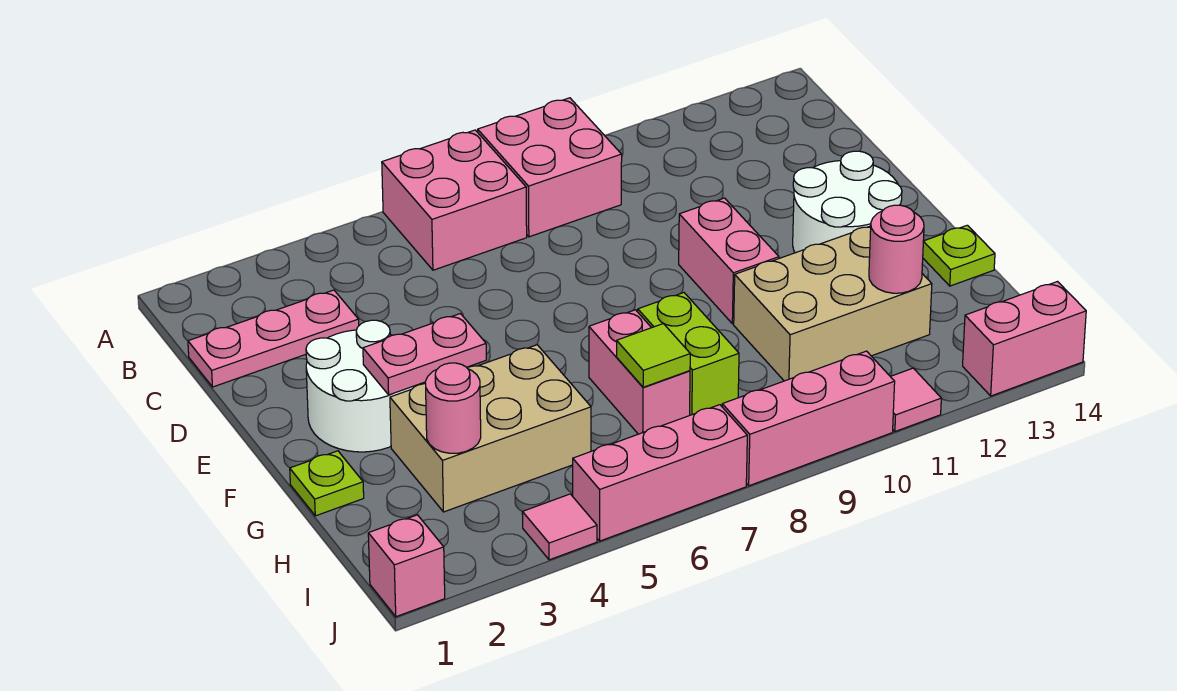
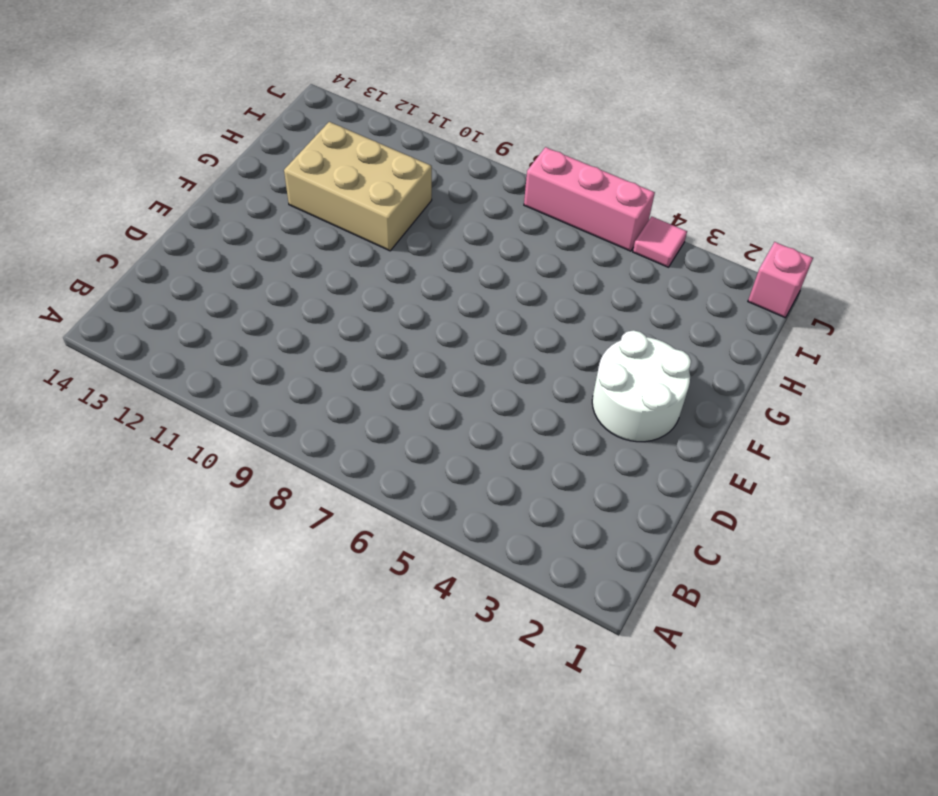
none -> pink brick A6:B7 level 1
none -> pink brick A8:B9 level 1
none -> pink plate C1:C3 level 1

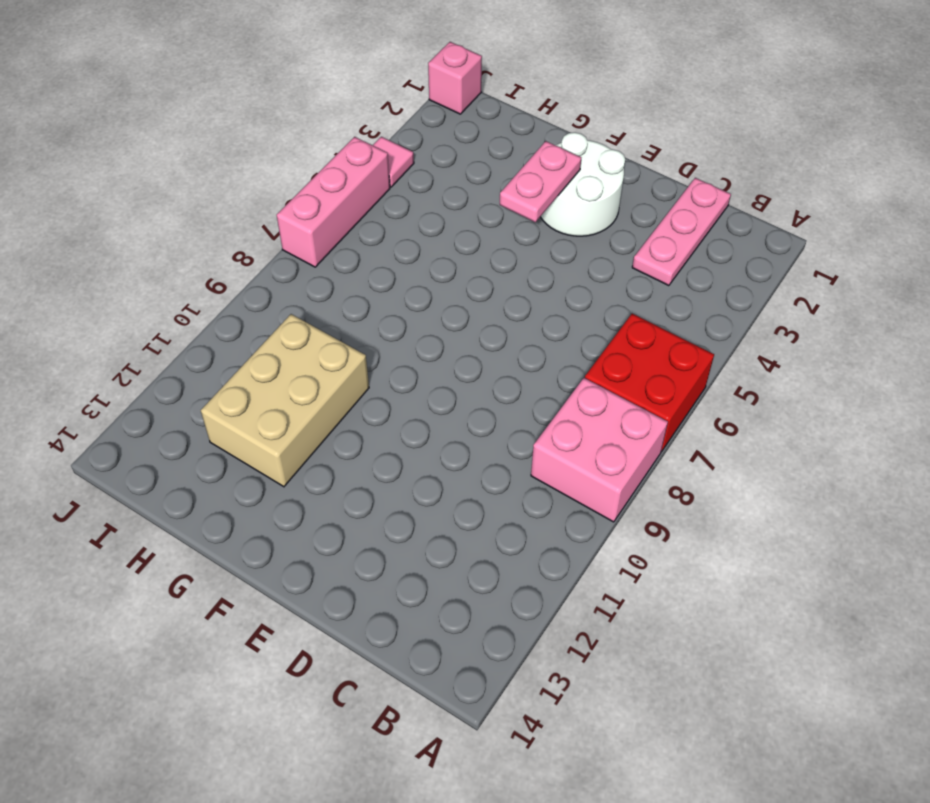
red brick A6:B7 level 1 -> pink brick A6:B7 level 1
none -> pink brick E10:F10 level 1
none -> white round brick E12:F13 level 1
none -> lime plate G1 level 1

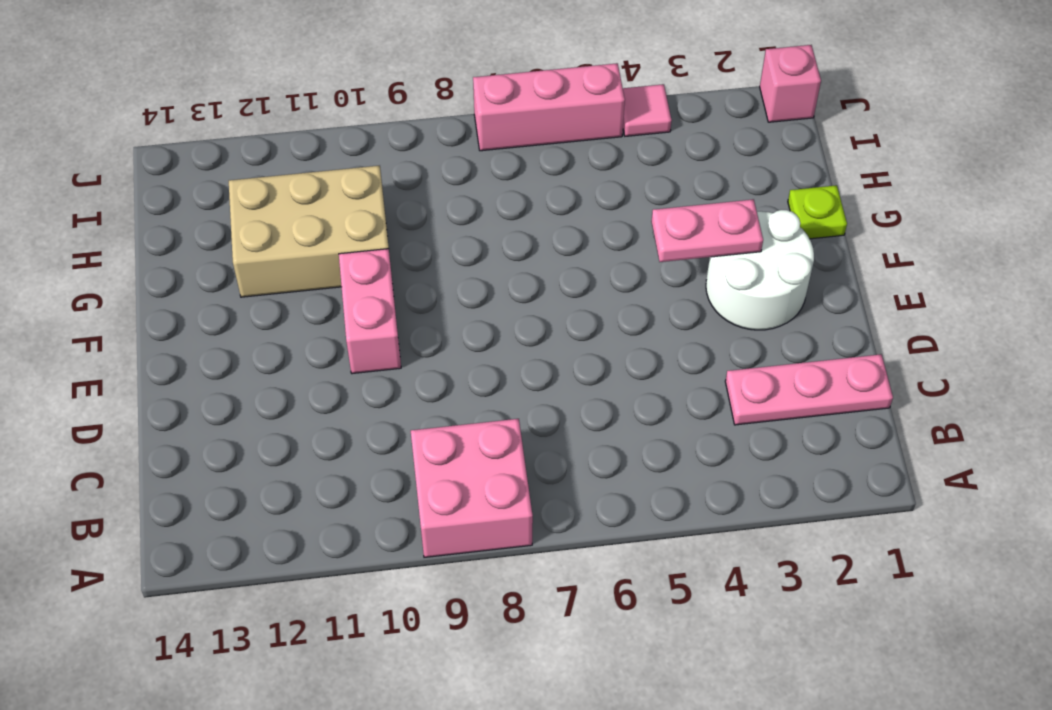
none -> pink brick A6:B7 level 1
none -> white round brick E12:F13 level 1
none -> tan brick G3:H5 level 1

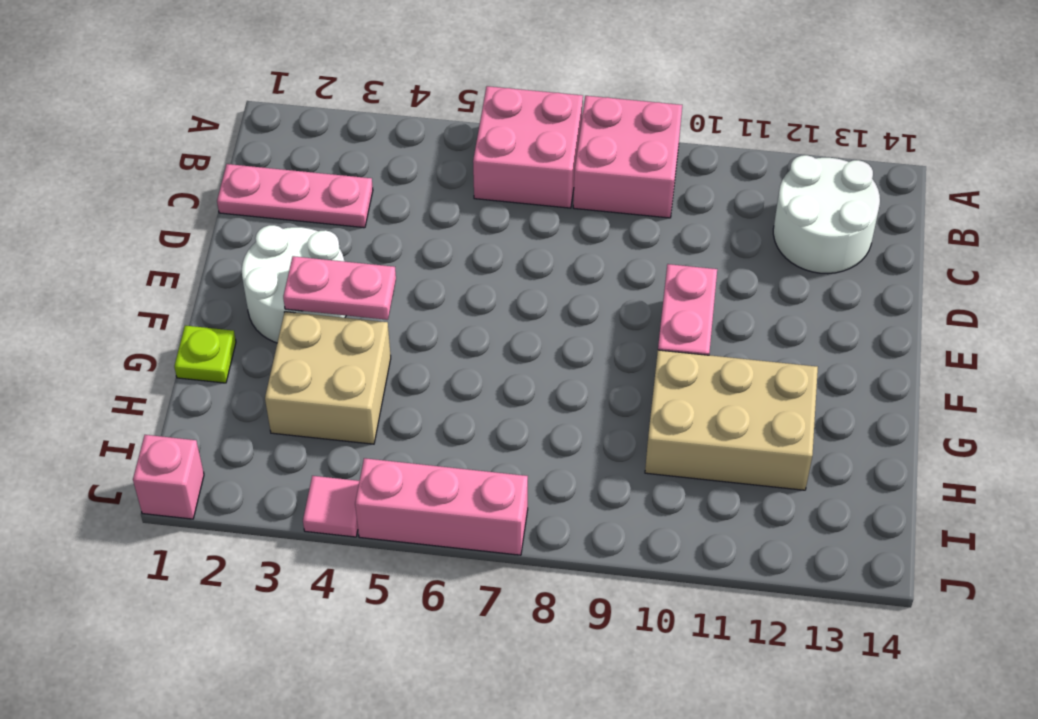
white round brick B12:C13 level 1 -> white round brick E12:F13 level 1
tan brick G3:H4 level 1 -> tan brick G3:H5 level 1
none -> pink brick G7:H7 level 1
none -> lime brick G8:H8 level 1
none -> lime plate G14 level 1

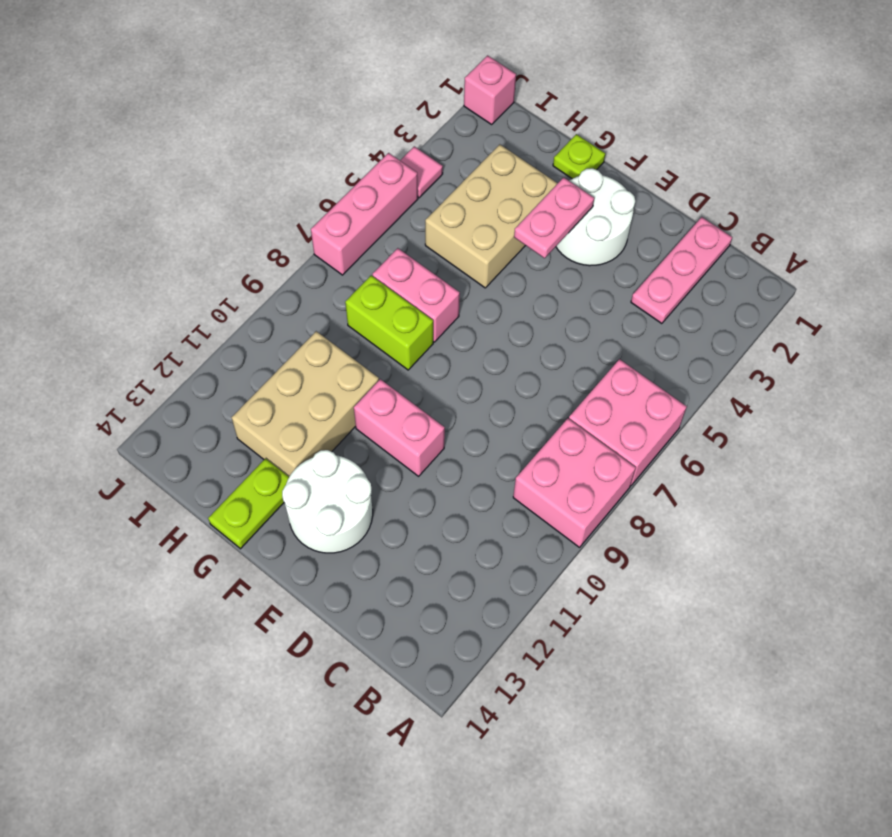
lime plate G13:G14 level 1 -> lime plate G14 level 1
none -> pink brick J8:J10 level 1
none -> pink tile J11 level 1
none -> pink brick J13:J14 level 1

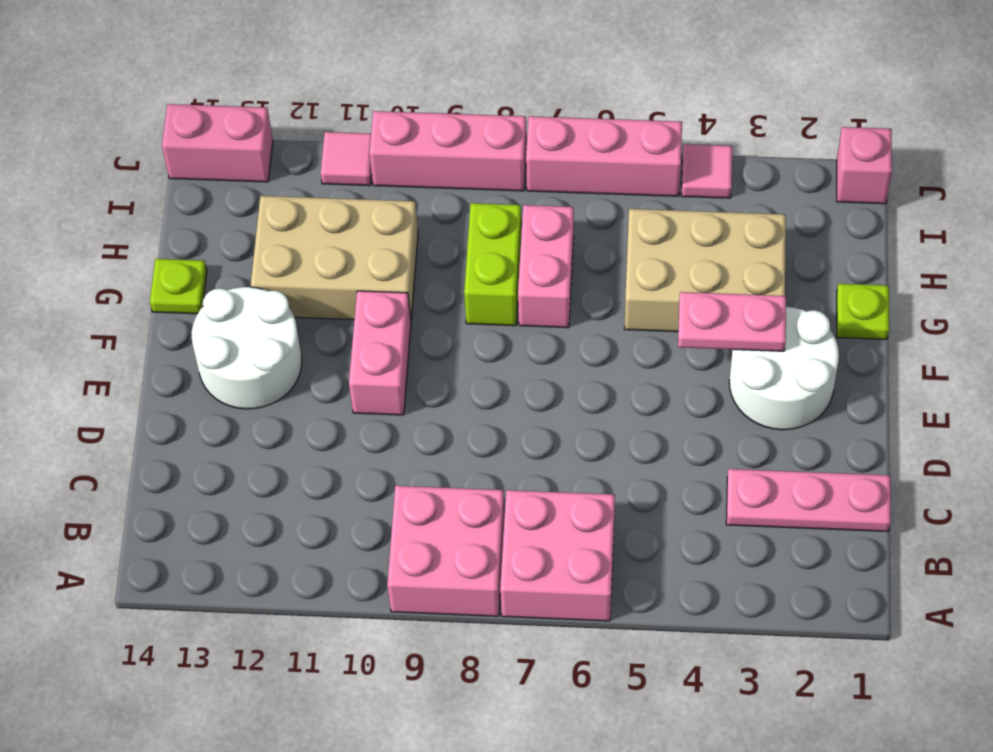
none -> pink round brick H3 level 2
none -> lime tile H7 level 2
none -> pink round brick H12 level 2

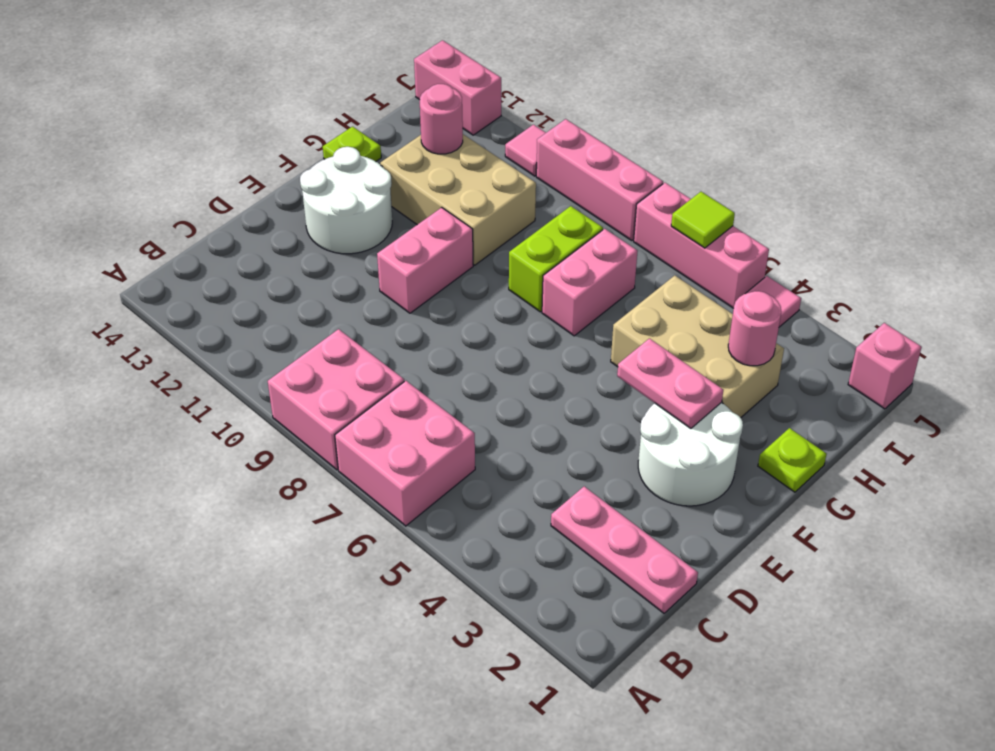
lime tile J6 level 2 -> lime tile H7 level 2

